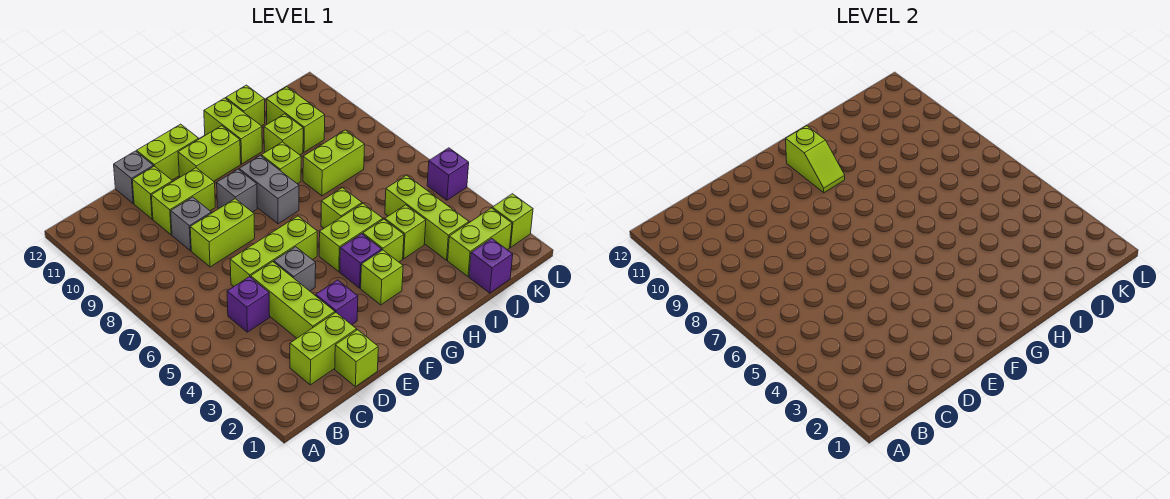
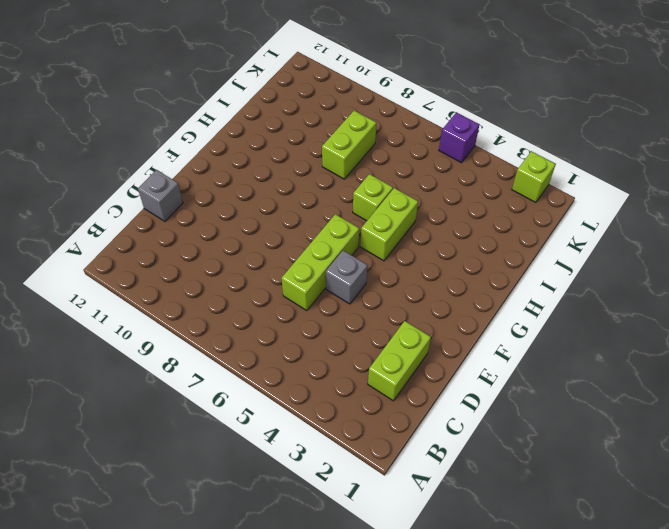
none -> purple brick C5 level 1
none -> lime brick D1 level 1
none -> lime brick D3:D5 level 1
none -> lime brick D8:E8 level 1

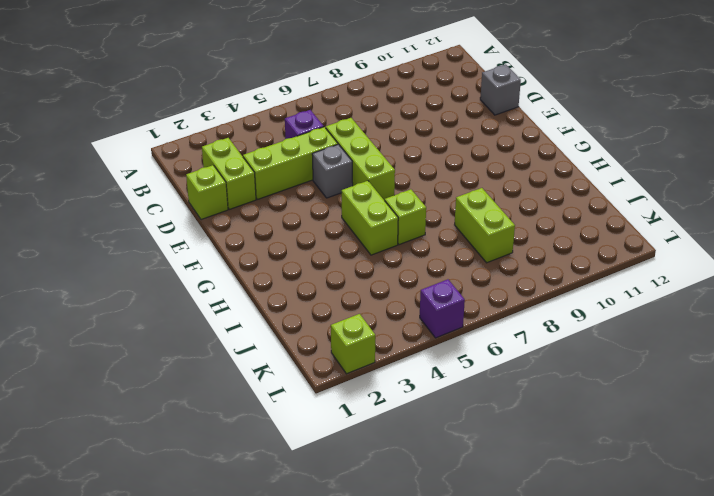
none -> lime brick D8:E8 level 1
none -> grey brick D9 level 1
none -> lime brick D10:E10 level 1
none -> lime brick D11 level 1

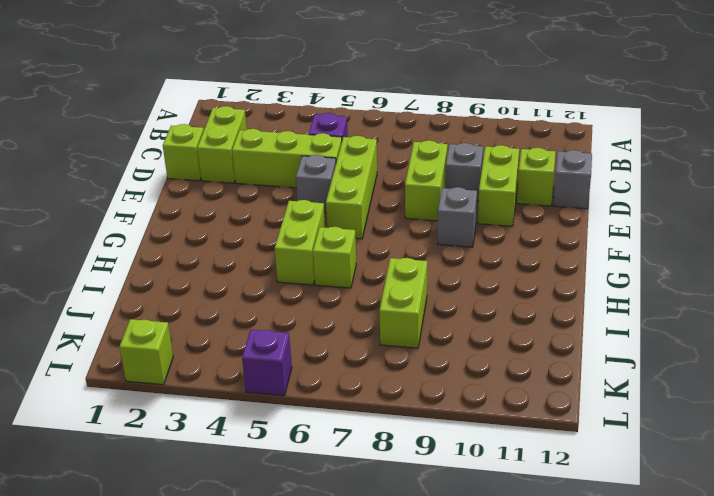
none -> purple brick E3 level 1
none -> lime brick E12:F12 level 1
none -> lime brick F11:G11 level 1
none -> lime brick G3 level 1

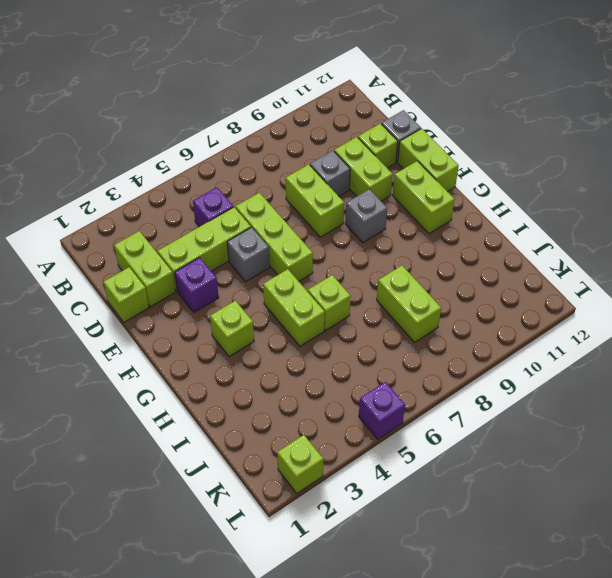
none -> purple brick G4 level 1
none -> grey brick G8:G9 level 1
none -> lime brick H4 level 1
none -> lime brick H9 level 1

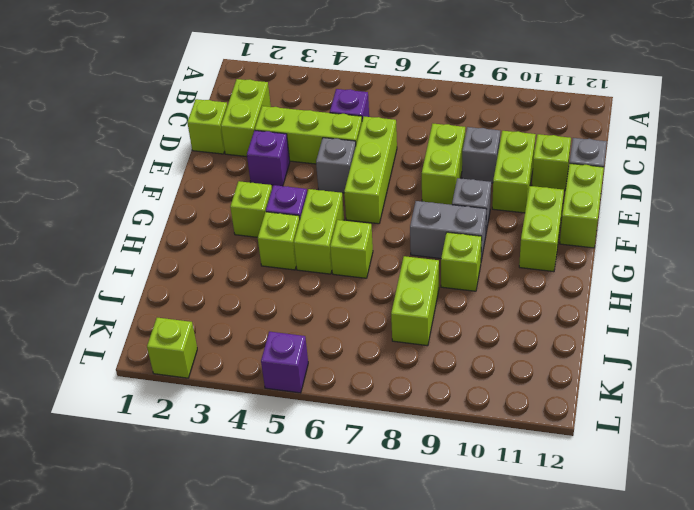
none -> lime brick H11:H12 level 1
none -> lime brick I4 level 1
none -> lime brick I10 level 1
none -> lime brick I12 level 1

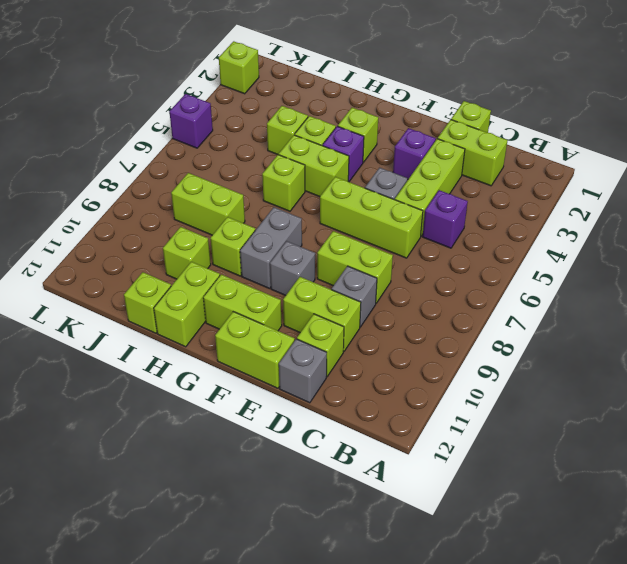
none -> purple brick J1 level 1
none -> lime brick J2:K2 level 1
none -> lime brick J3:J5 level 1
none -> lime brick J10:J11 level 1

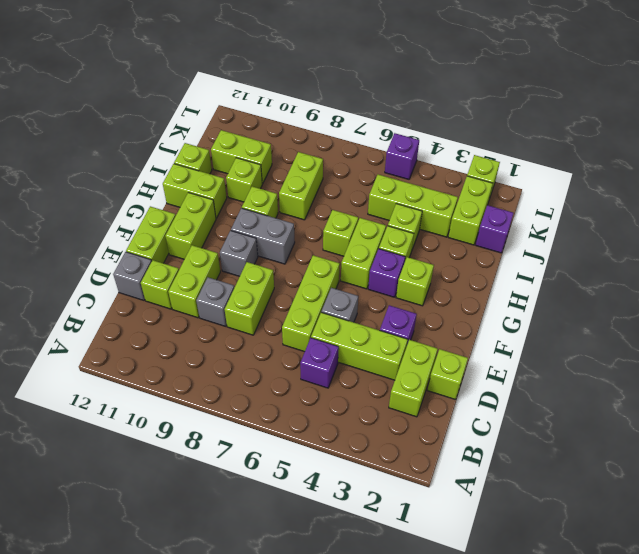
none -> lime slope G10:G11 level 2 top 11

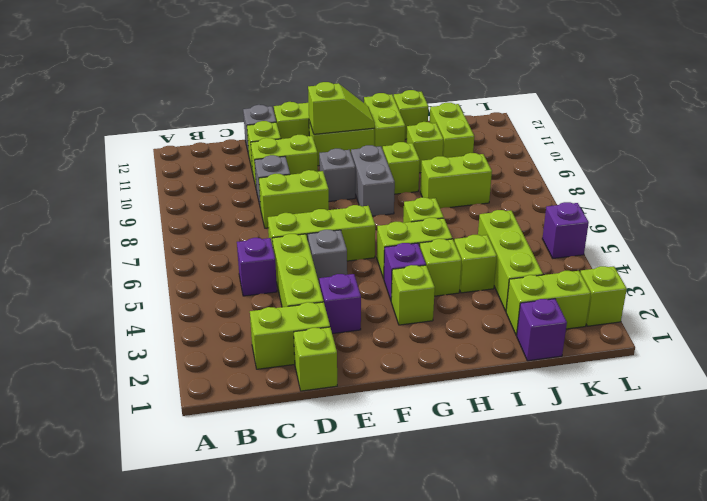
lime slope F11:G11 level 2 top F -> lime slope G10:G11 level 2 top 11

